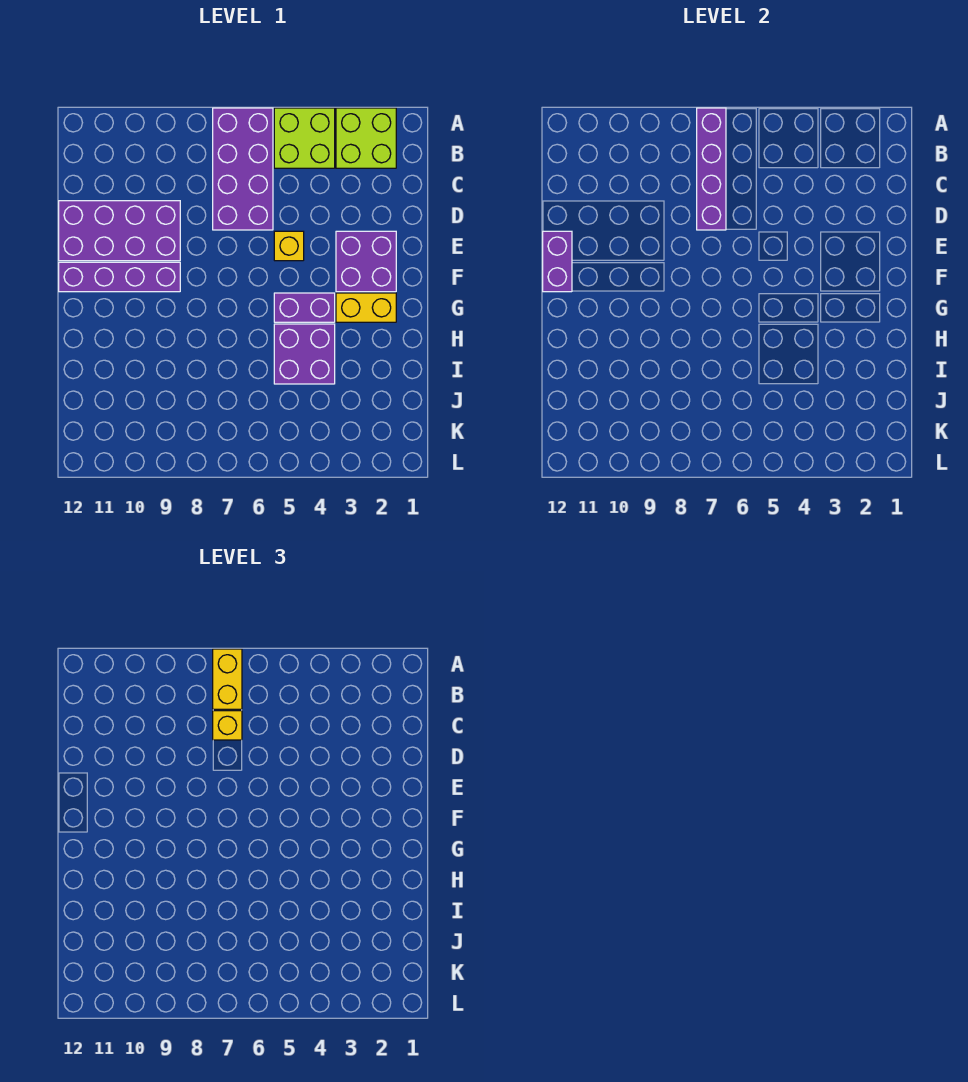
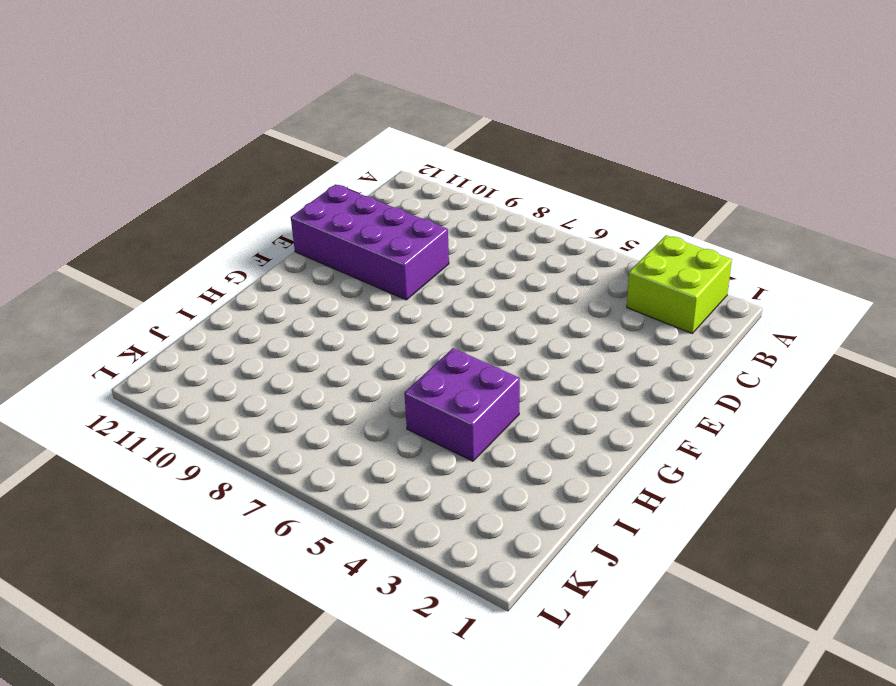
none -> lime brick A4:B5 level 1
none -> purple brick A6:D7 level 1
none -> purple brick E2:F3 level 1

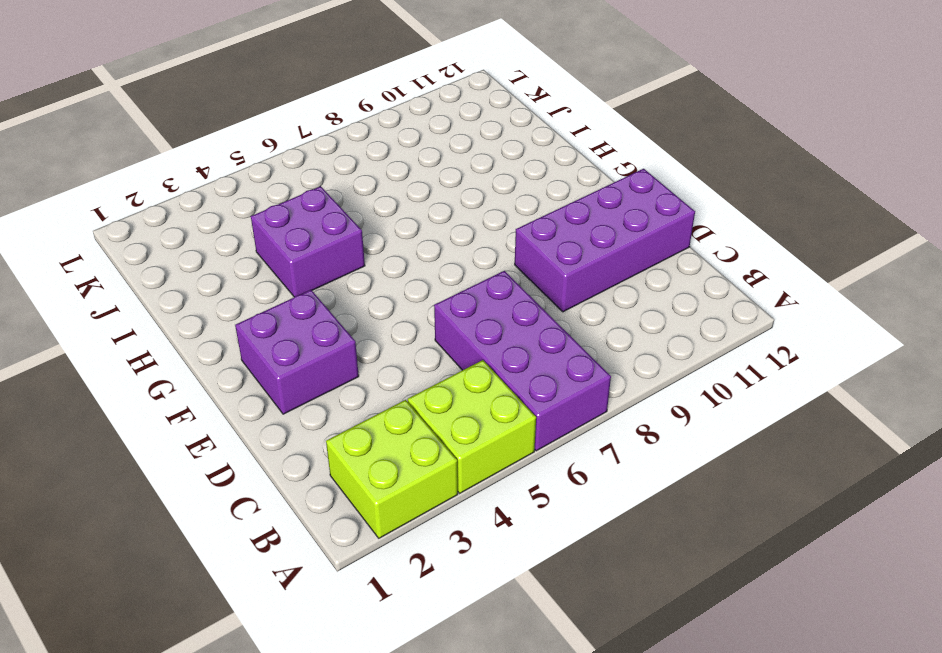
none -> yellow brick E5 level 1
none -> purple brick F9:F12 level 1
none -> yellow brick G2:G3 level 1

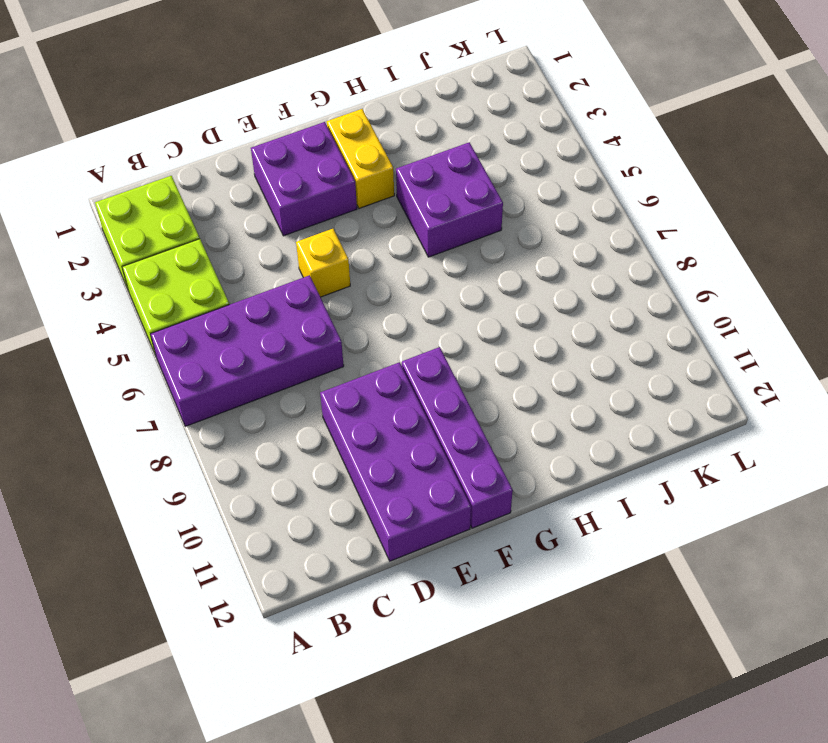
none -> purple brick G4:G5 level 1
none -> purple brick A7:D7 level 2
none -> purple brick E12:F12 level 2

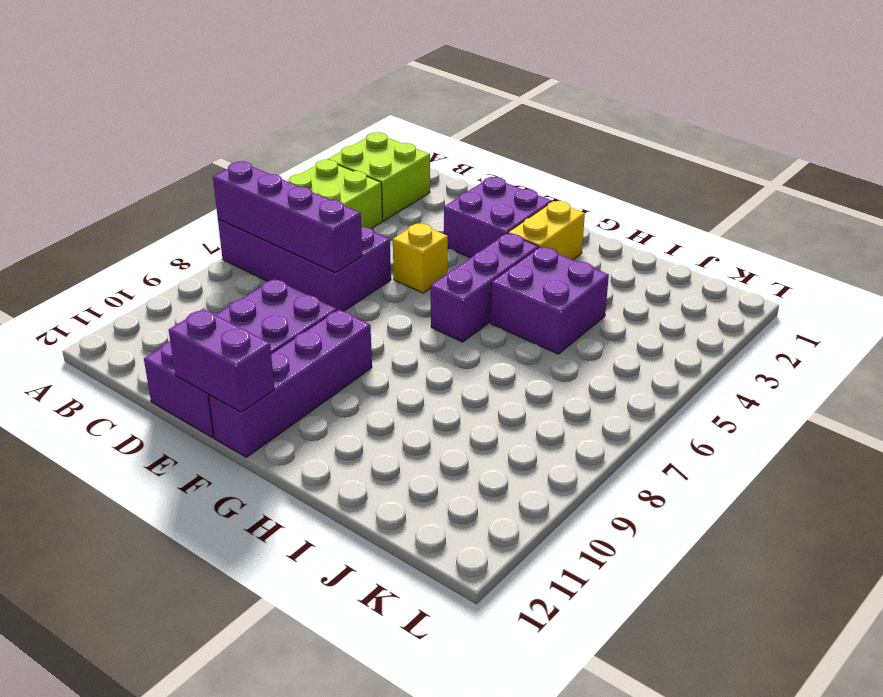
purple brick G4:G6 level 1 -> purple brick G4:G5 level 1
none -> yellow brick A7:B7 level 3
none -> yellow brick C7 level 3

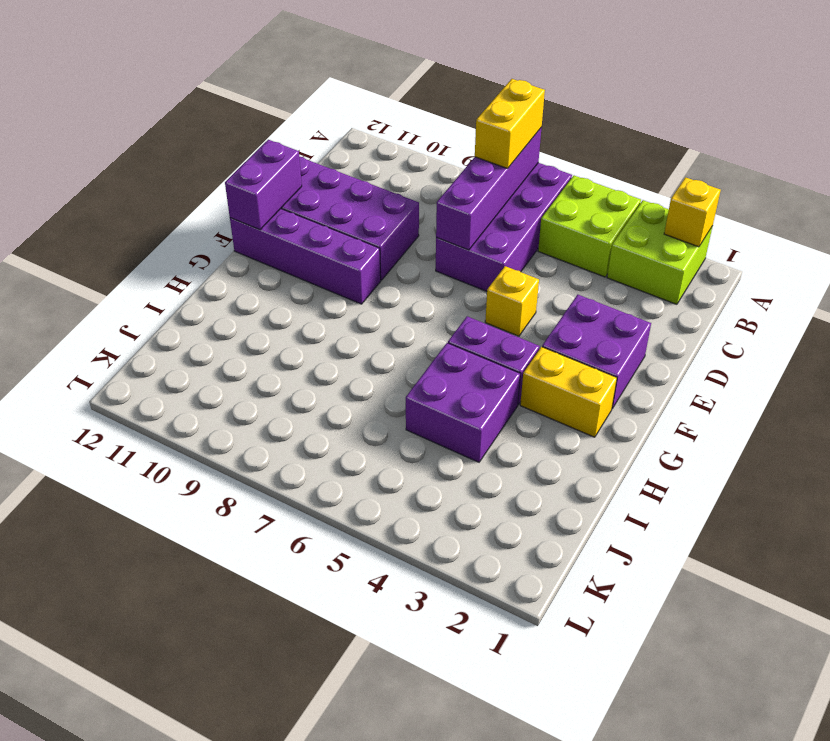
yellow brick A2 level 2 -> yellow brick C7 level 3

